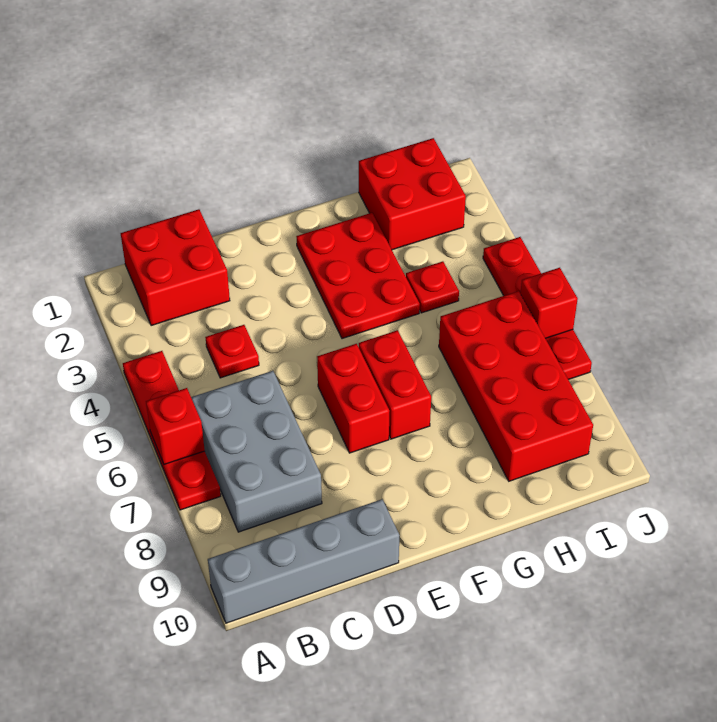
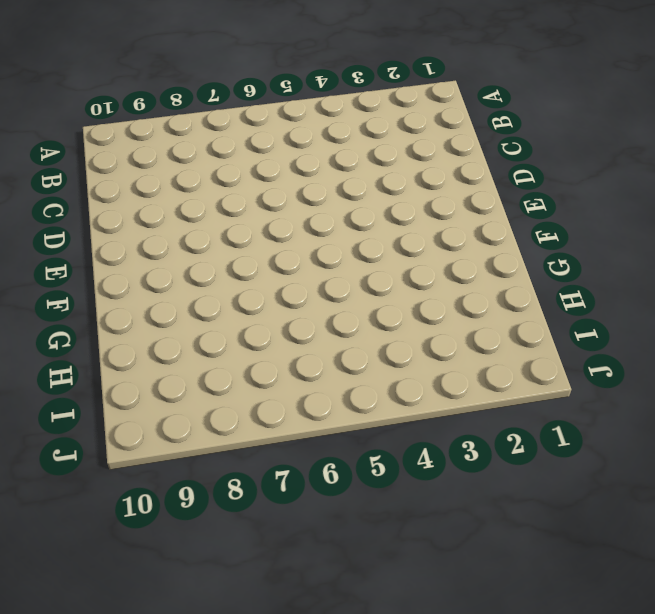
none -> red plate A4:A7 level 1
none -> grey brick A10:D10 level 1
none -> red brick B1:C2 level 1

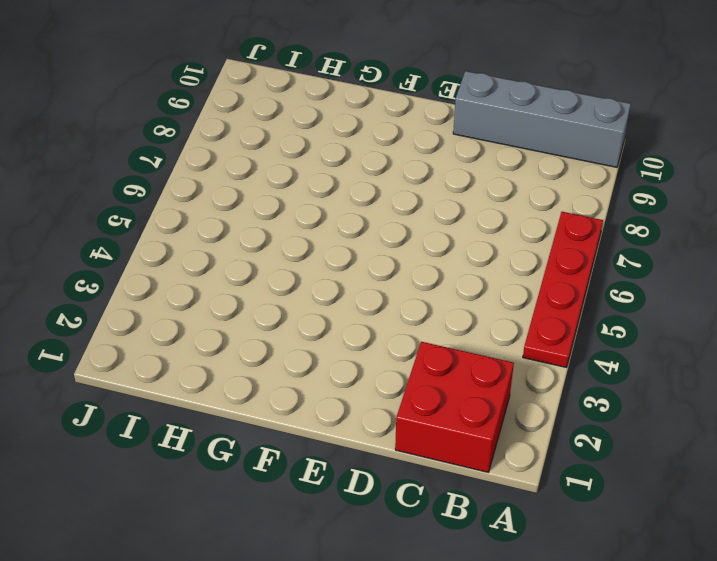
none -> grey brick B6:C8 level 1
none -> red plate C4 level 1
none -> red brick E6:E7 level 1

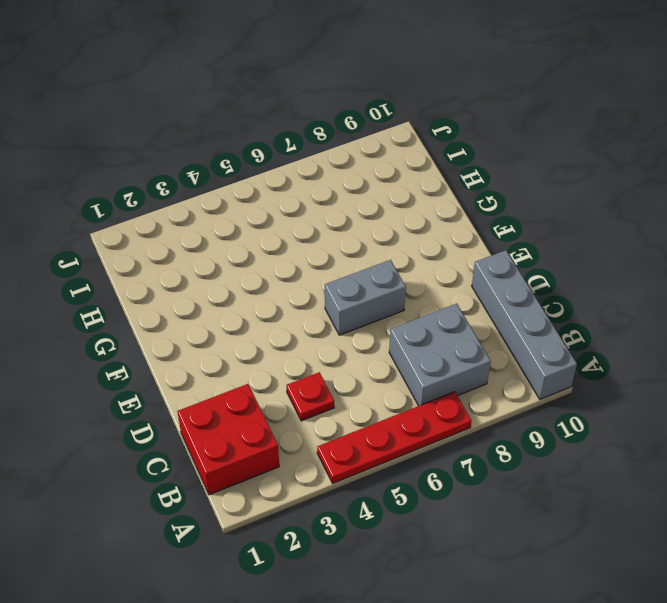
grey brick B7:C8 level 1 -> grey brick B6:C8 level 1
grey brick E6:E7 level 1 -> red brick E6:E7 level 1
none -> red plate F2:G4 level 1
none -> red brick F6:F7 level 1
none -> red brick H1:I2 level 1

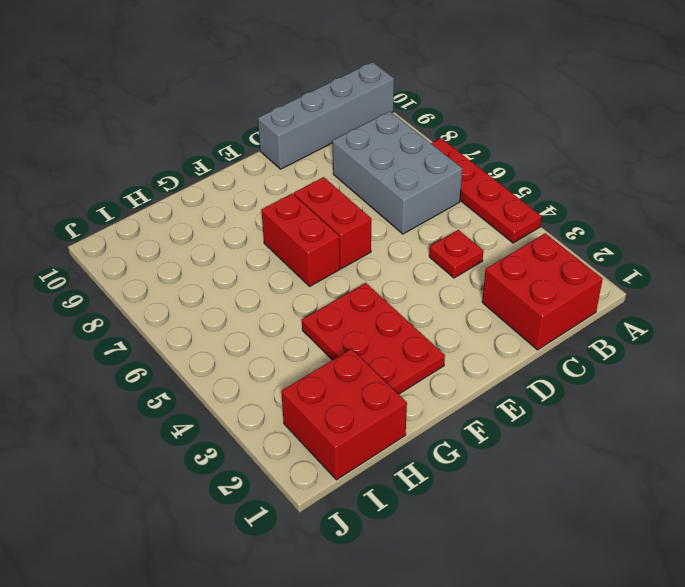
none -> red plate H4 level 1
none -> red brick H6:I9 level 1
none -> red plate J4:J7 level 1

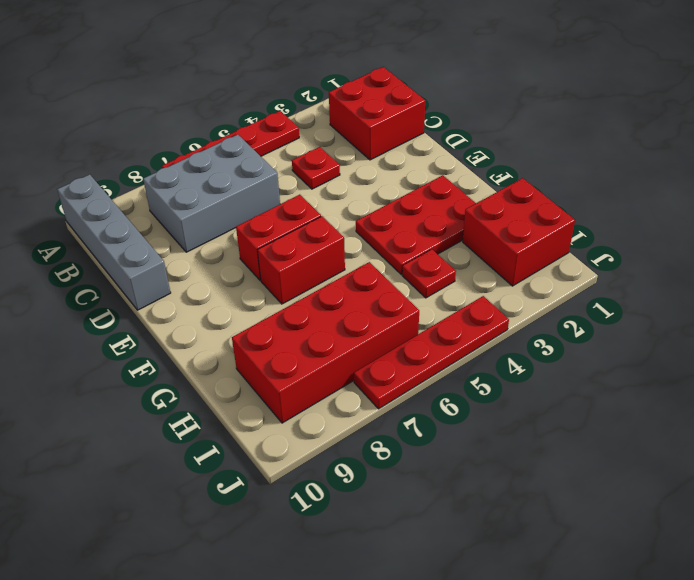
none -> red brick A6 level 2
none -> red brick J6 level 2

